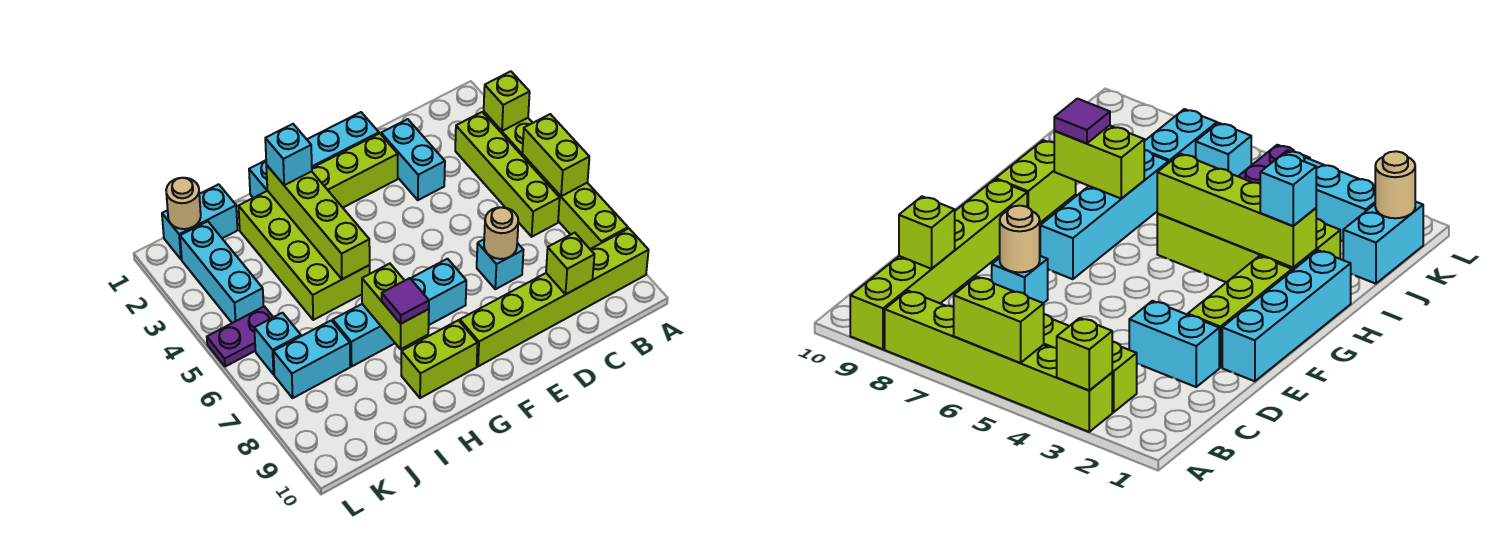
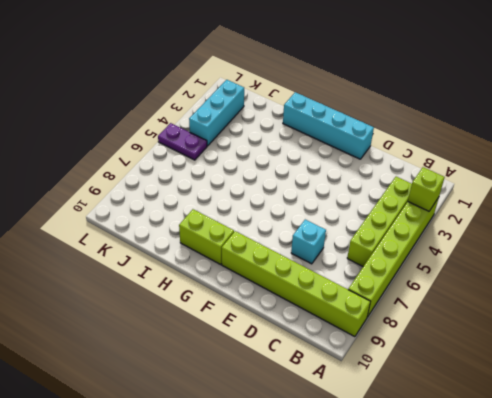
none -> cyan brick D2:D3 level 1
none -> lime brick E2:G2 level 1
none -> cyan brick F7:I7 level 1

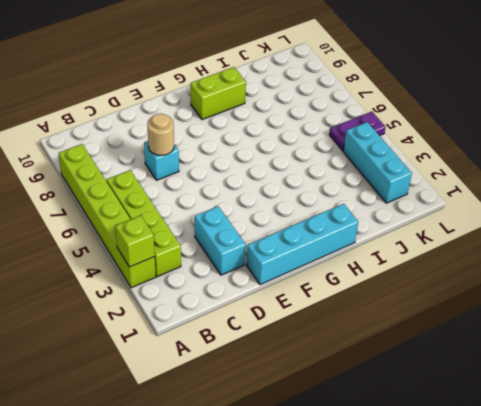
none -> lime brick A9:F9 level 1
none -> lime brick E2:G2 level 1
none -> cyan brick F7:I7 level 1

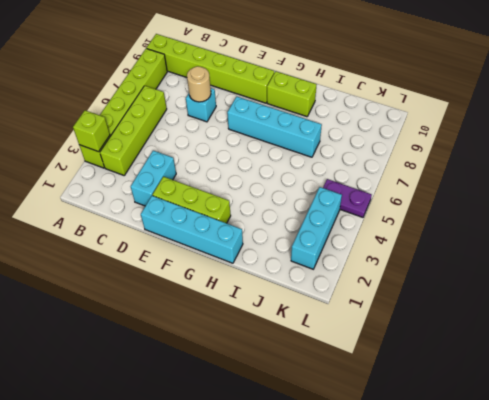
none -> lime brick H2:I5 level 1
none -> cyan brick J1:K1 level 1
none -> cyan brick J7:K7 level 1

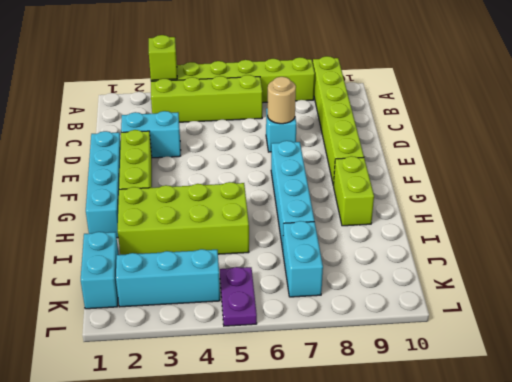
none -> cyan brick K6 level 1
none -> lime brick A5:A6 level 2
none -> lime brick C9 level 2

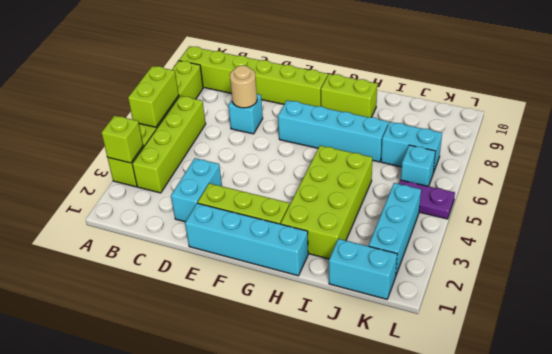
none -> lime brick C9 level 2
none -> lime brick H2:H5 level 2
none -> lime brick H7:H8 level 2

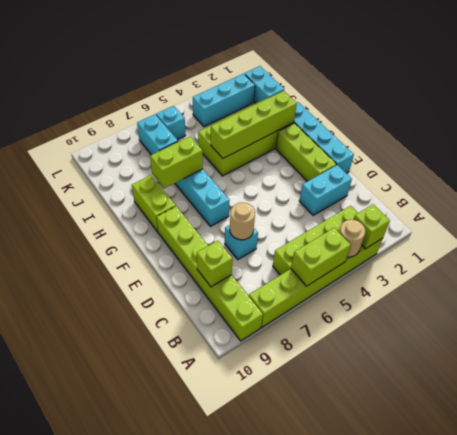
tan round brick A4 level 2 -> tan round brick K1 level 2
none -> purple plate K5:L5 level 1
none -> cyan brick H2 level 3
none -> purple tile H8 level 3

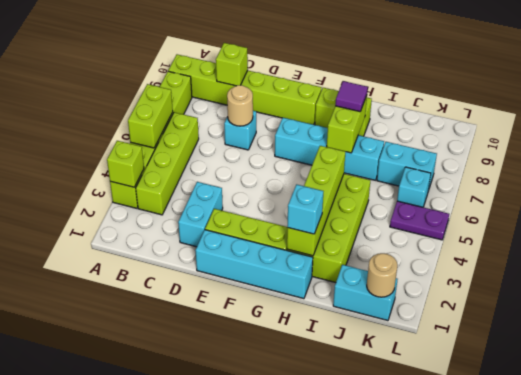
none -> cyan brick K2:K4 level 1

